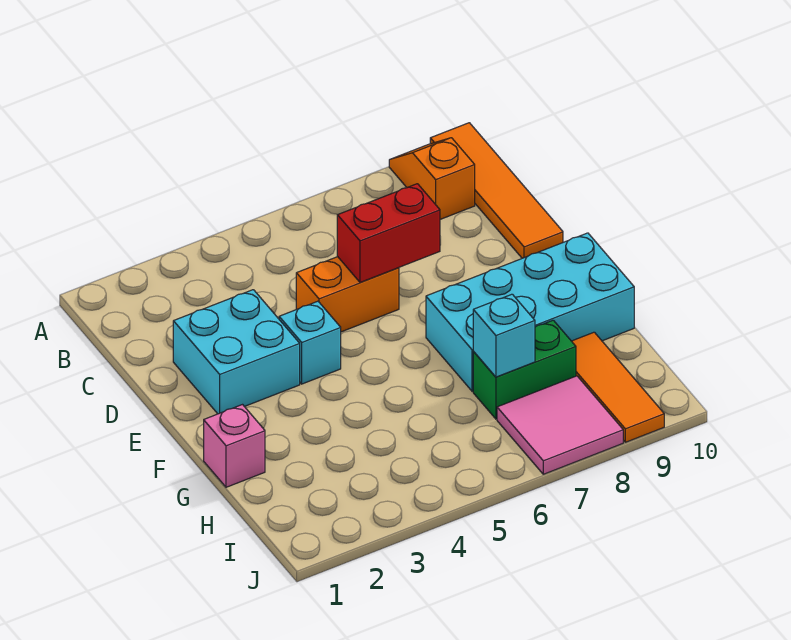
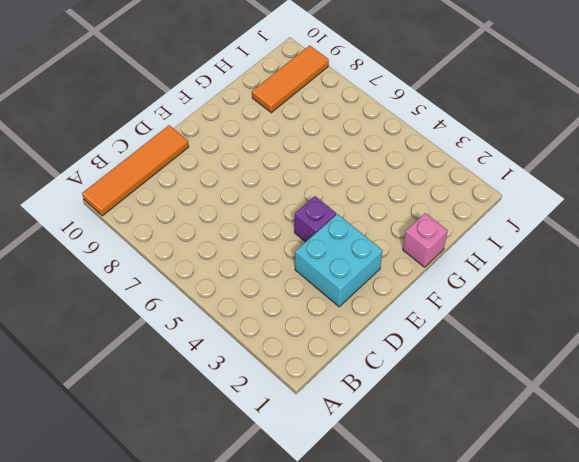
purple brick E4 level 1 -> cyan brick E4 level 1
none -> orange slope A9:B9 level 1 top B
none -> orange brick D5:D6 level 1
none -> cyan brick F7:G10 level 1

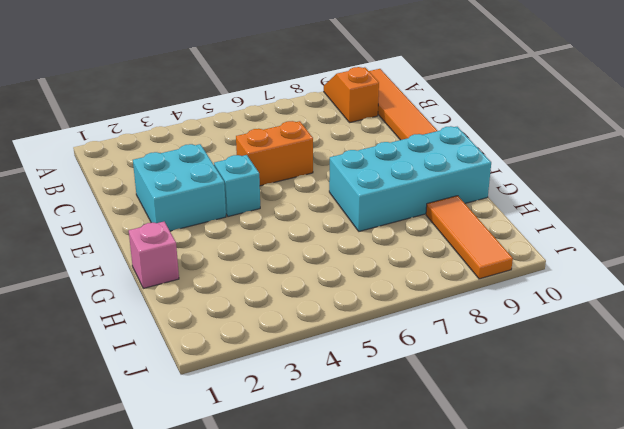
none -> green brick H7:H8 level 1
none -> pink tile I7:J8 level 1
none -> red brick D6:D7 level 2

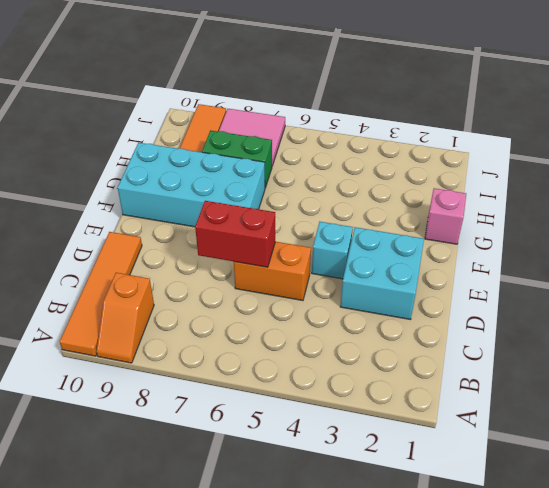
none -> cyan brick H7 level 2

